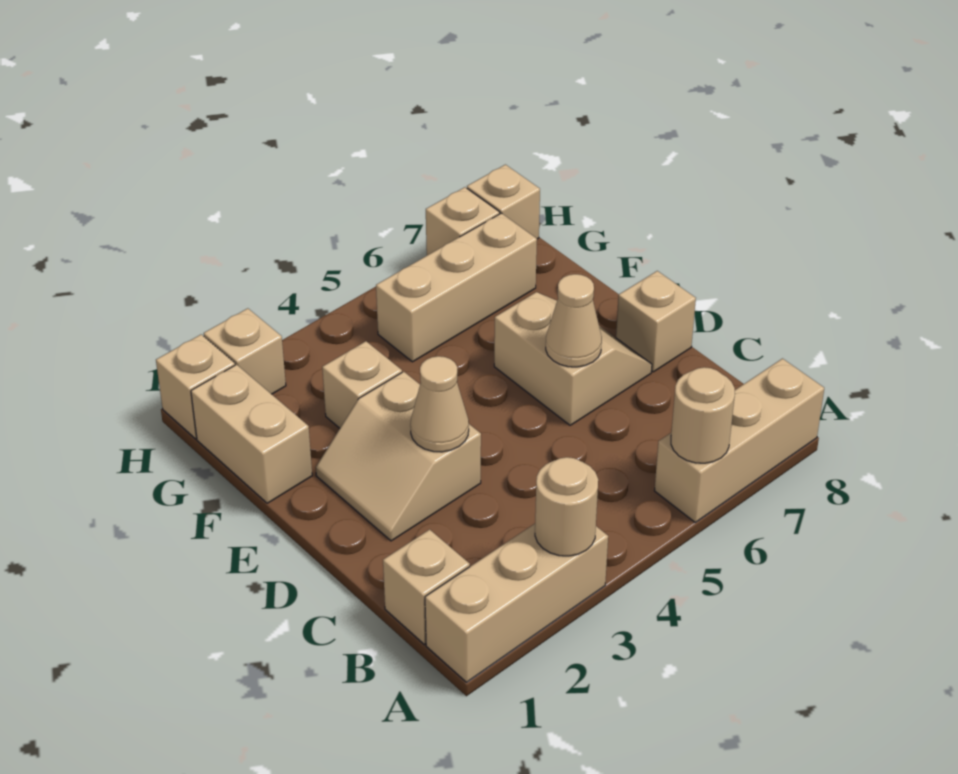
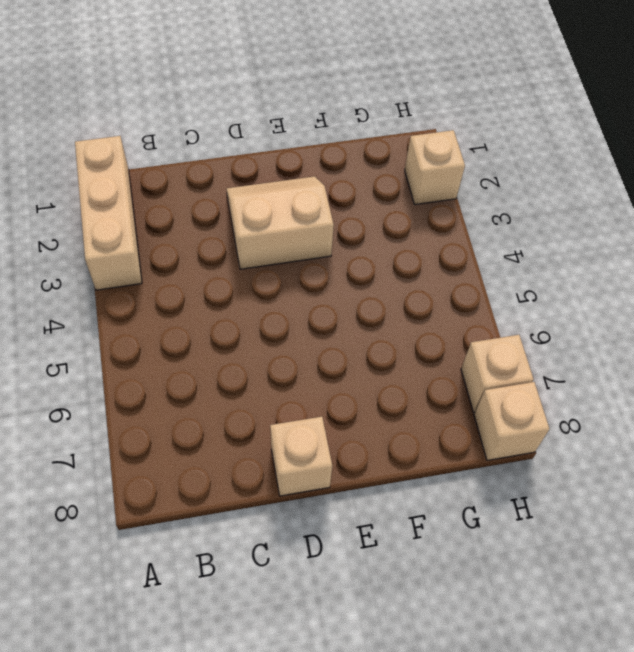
none -> tan brick A6:A8 level 1
none -> tan brick B1 level 1
none -> tan slope D6:E7 level 1 top 6

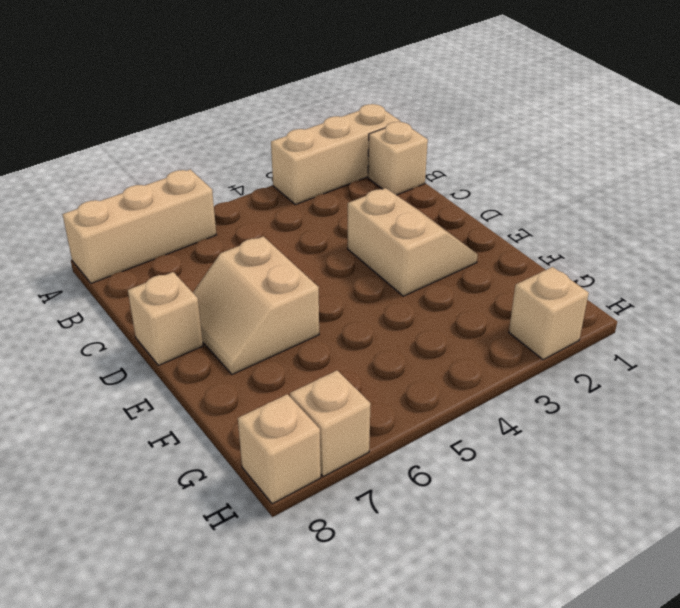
none -> tan brick F1:G1 level 1
none -> tan brick F3 level 1
none -> tan brick G5:G7 level 1

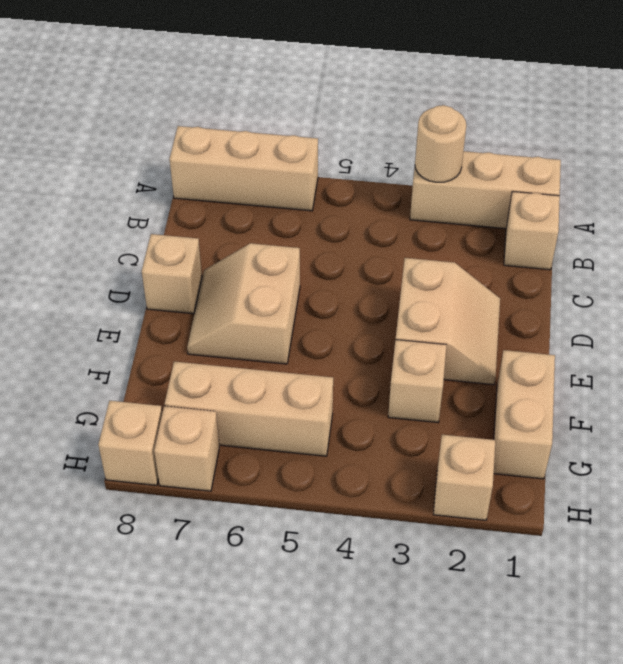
none -> tan brick H1 level 1
none -> tan round brick A6 level 2
none -> tan cone D3 level 2

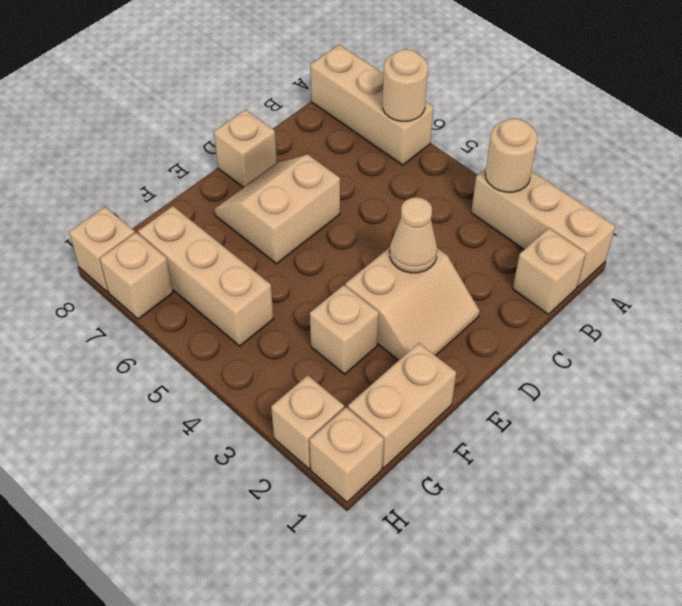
none -> tan cone D6 level 2

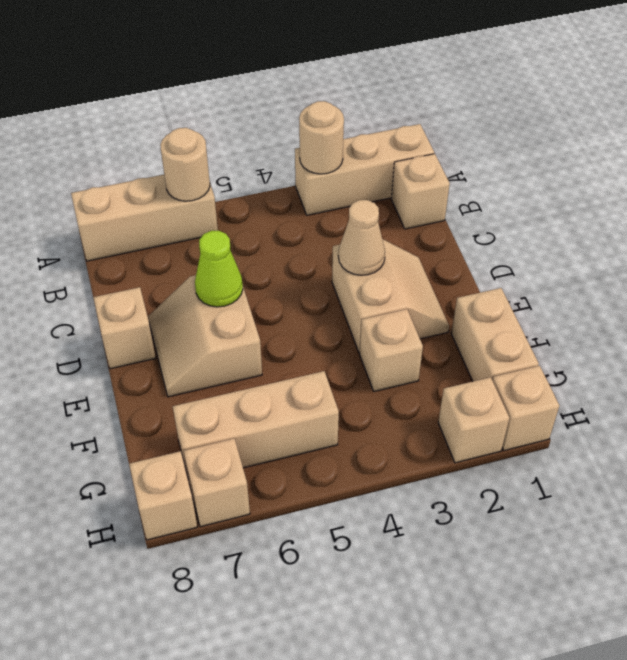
lime cone D6 level 2 -> tan cone D6 level 2

